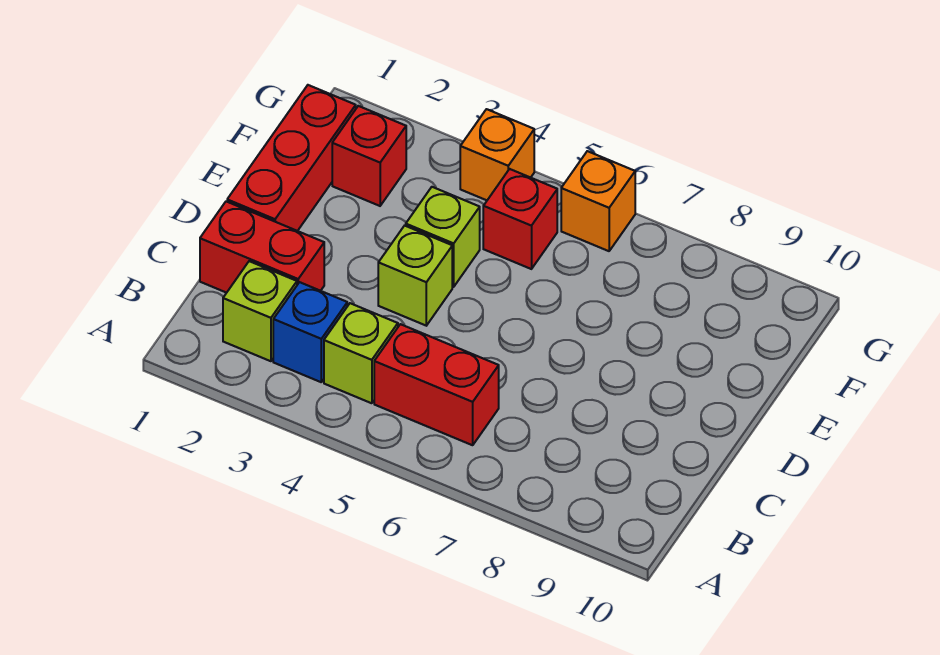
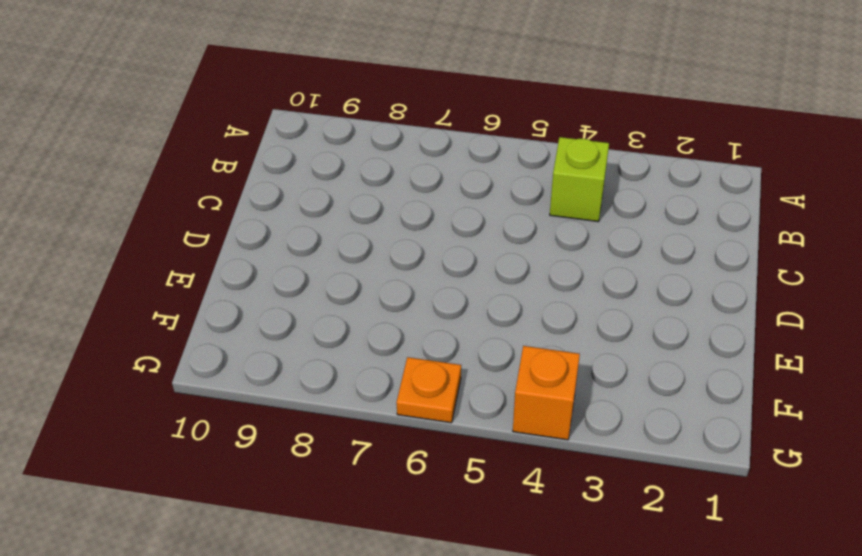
orange plate G6 level 1 -> orange brick G6 level 1
none -> lime brick B2 level 1
none -> blue brick B3 level 1
none -> red brick B5:B6 level 1

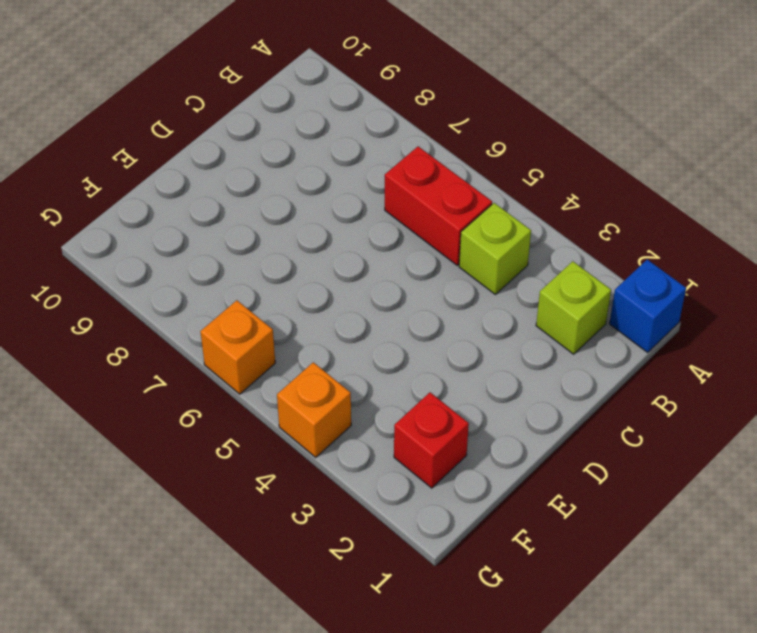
blue brick A1 level 1 -> blue brick B3 level 1
none -> red brick C1:C2 level 1
none -> red brick D1:F1 level 1
none -> lime brick D4 level 1

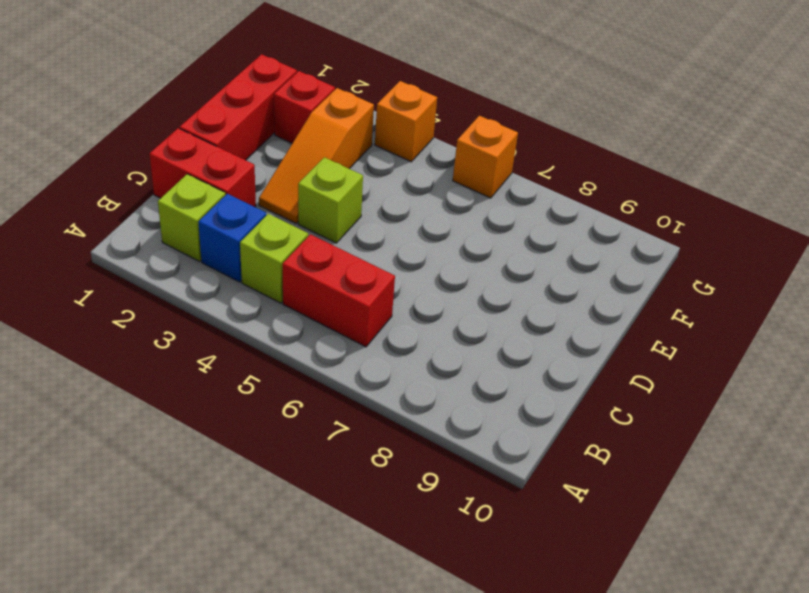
orange slope D3:F3 level 1 top F -> none
none -> lime brick E4 level 1
none -> red brick F5 level 1

